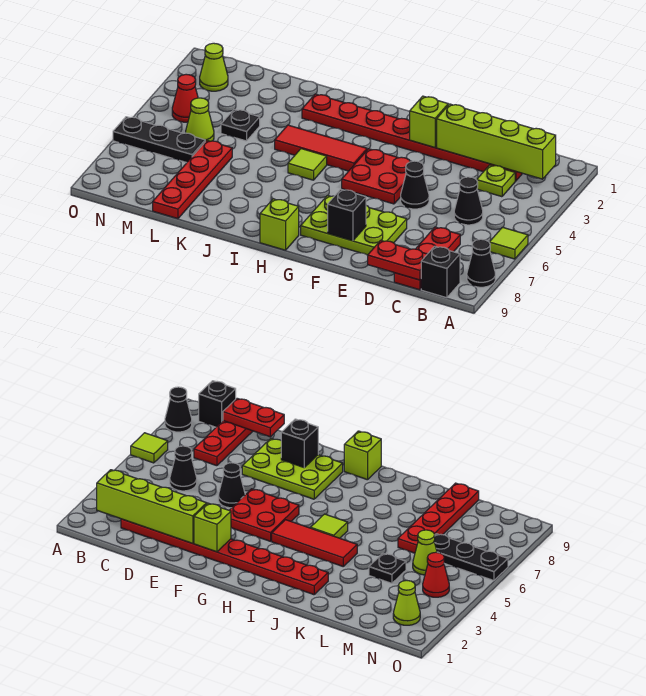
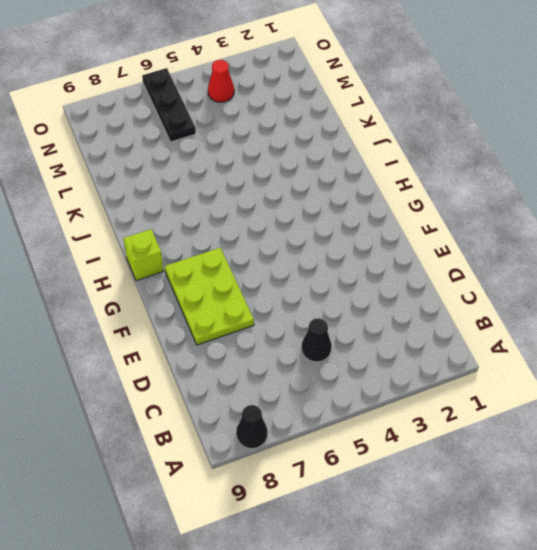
none -> lime tile A6 level 1
none -> black brick B9 level 1
none -> red plate C2:J2 level 1

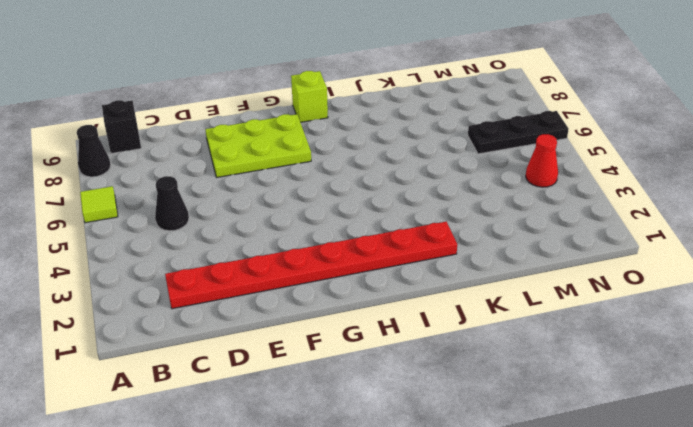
none -> lime plate C3 level 1
none -> red plate C7:C9 level 1
none -> black cone E5 level 1

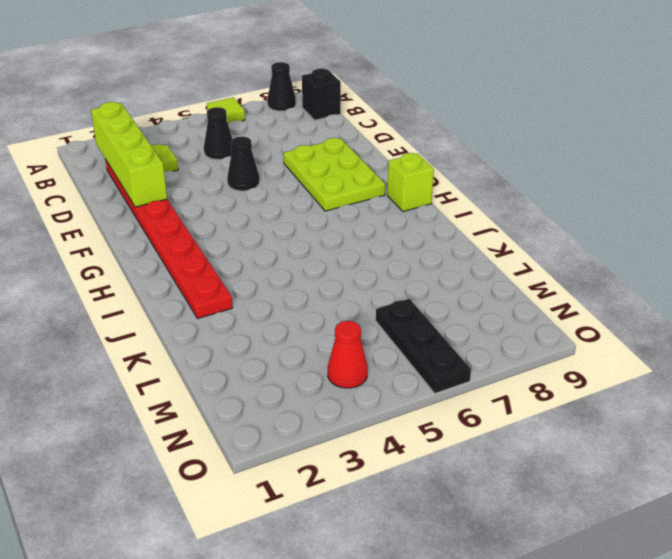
none -> red plate C7:C9 level 1
none -> red plate F4:G5 level 1
none -> red tile H4:J4 level 1

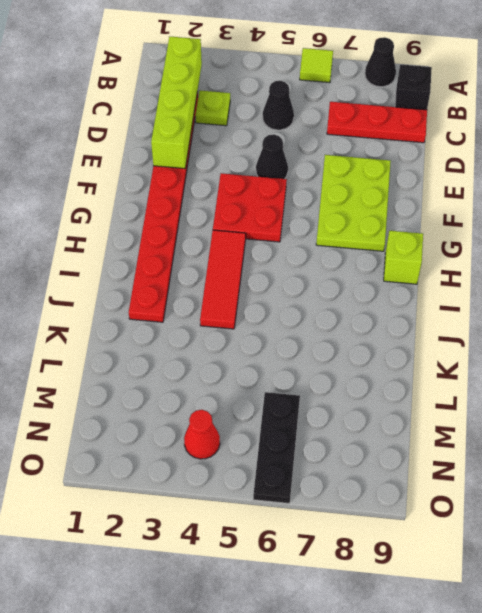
none -> lime tile I5 level 1
none -> black plate L4 level 1
none -> red plate L6:L9 level 1

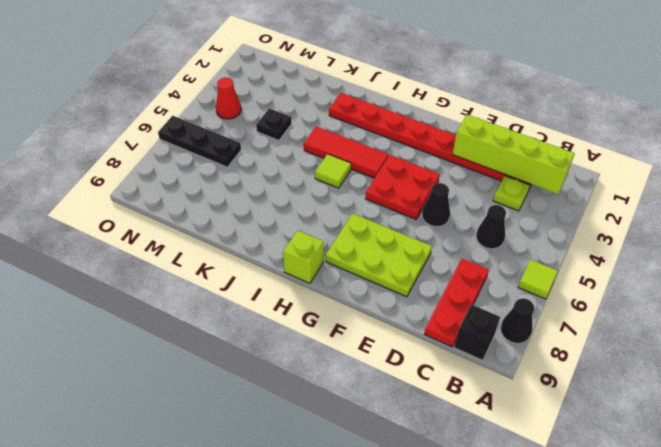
none -> red plate L6:L9 level 1
none -> lime cone M5 level 1
none -> lime cone N2 level 1

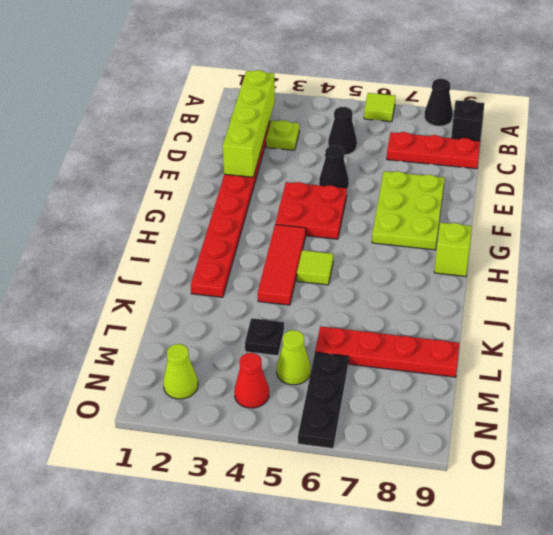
none -> red plate C9:D9 level 2
none -> lime brick F2 level 2
none -> black brick F8 level 2

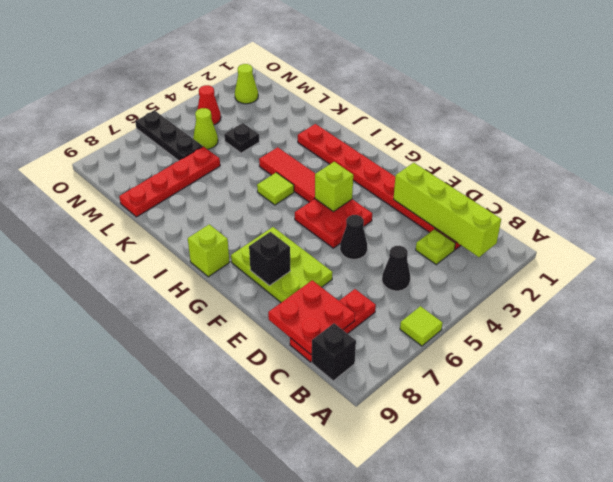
red plate C8:D9 level 2 -> red plate C9:D9 level 2
lime brick G4 level 2 -> lime brick F2 level 2
none -> black cone A8 level 1

